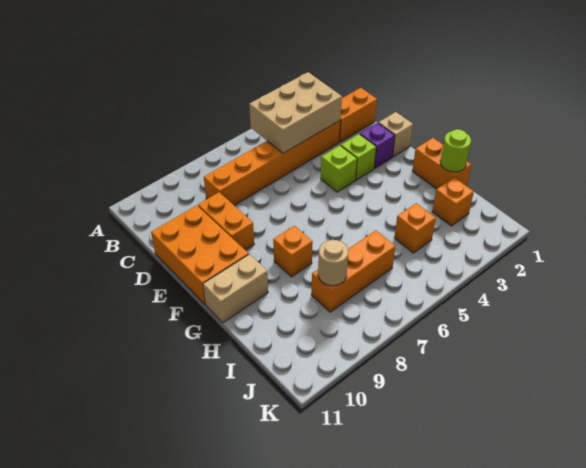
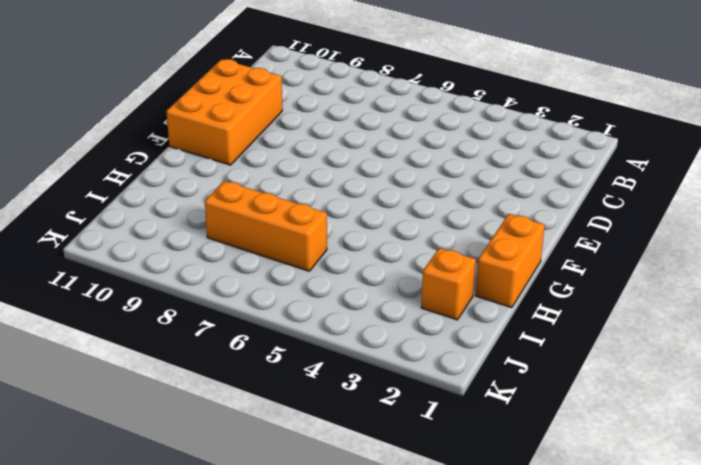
none -> orange brick C1:C2 level 1
none -> orange brick C3:C8 level 1
none -> orange brick D9:E9 level 1

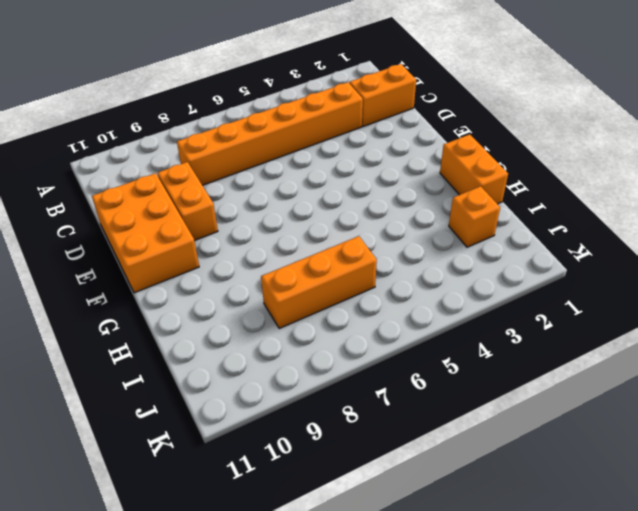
none -> tan brick E1 level 1
none -> purple brick E2 level 1
none -> lime brick E3 level 1

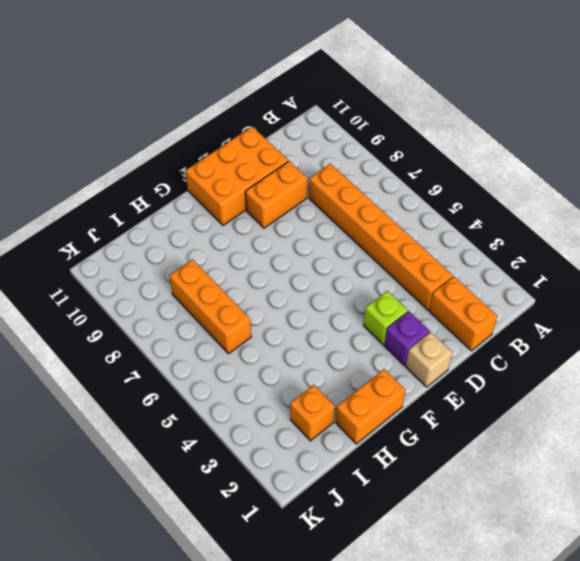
none -> lime brick E4 level 1
none -> orange brick G8 level 1
none -> tan brick G10:G11 level 1

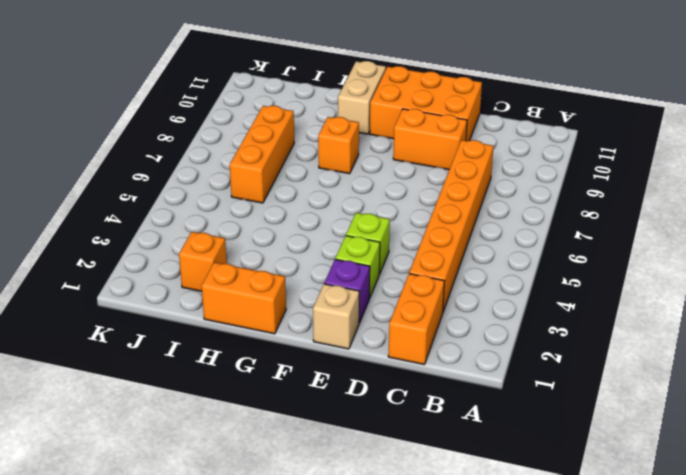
none -> orange brick I4 level 1
none -> tan brick B3:C5 level 2
none -> lime round brick H1 level 2

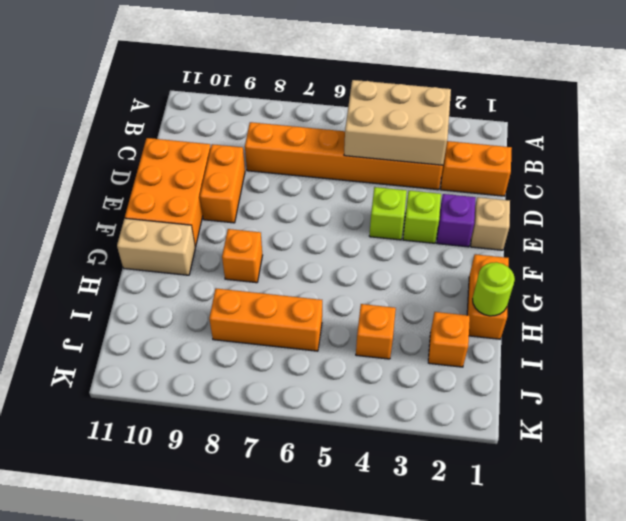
none -> tan round brick I8 level 2

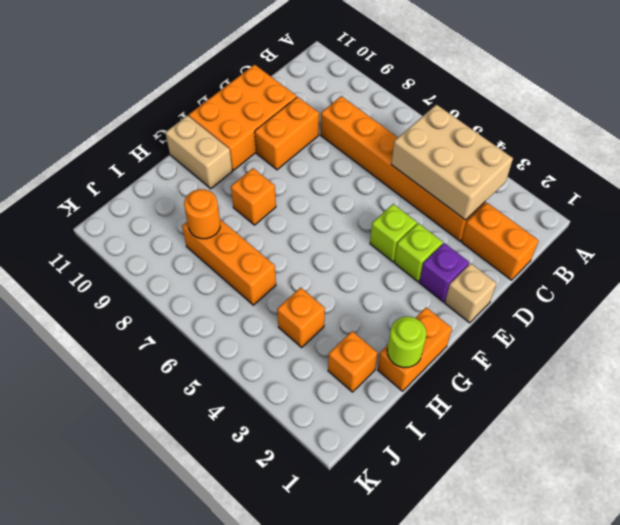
orange round brick I8 level 2 -> tan round brick I8 level 2

